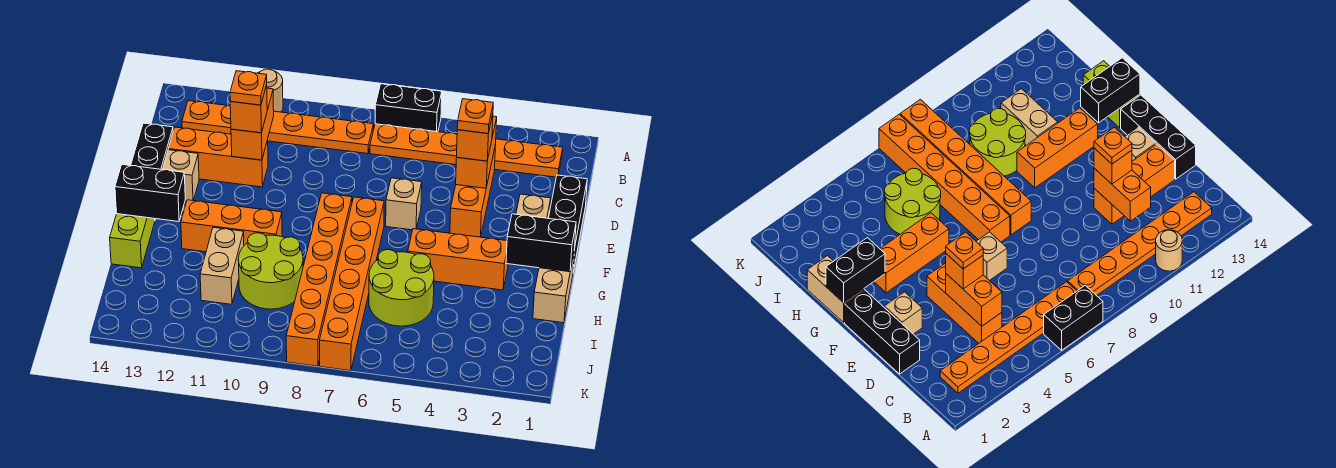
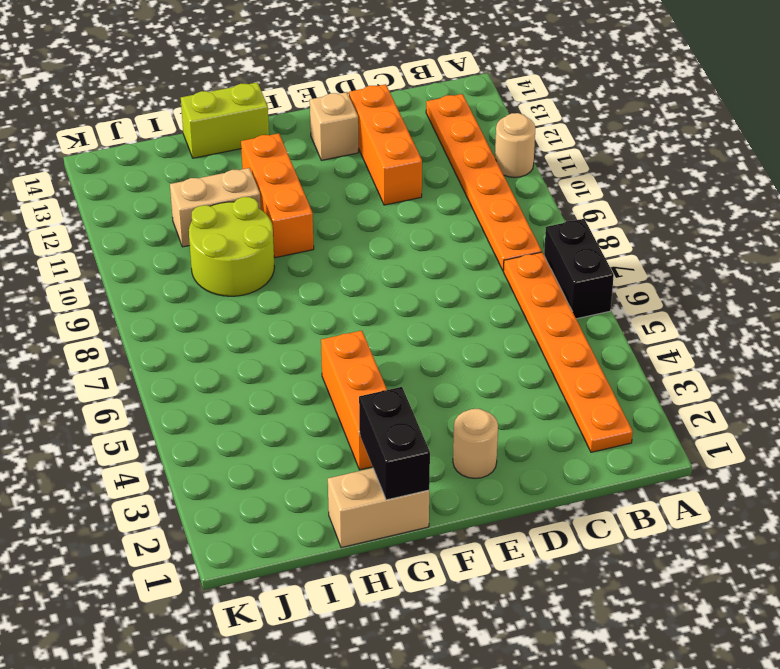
tan round brick E2 level 1 -> tan brick E2 level 1
none -> orange brick C4:E4 level 1
none -> black brick D1:F1 level 1
none -> black brick D14:F14 level 1

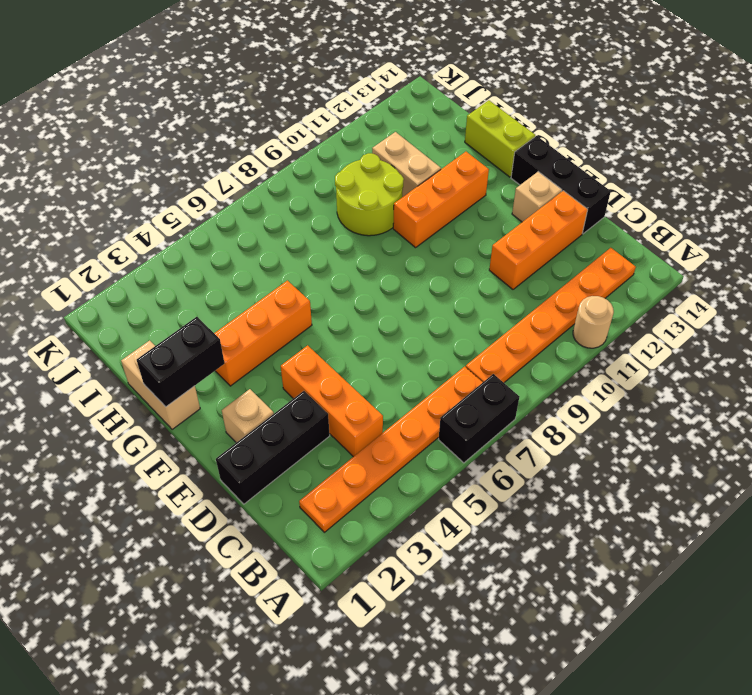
black brick D1:D3 level 1 -> black brick D1:F1 level 1
none -> tan brick E6 level 1
none -> orange brick F7:K7 level 1
none -> orange brick F8:K8 level 1

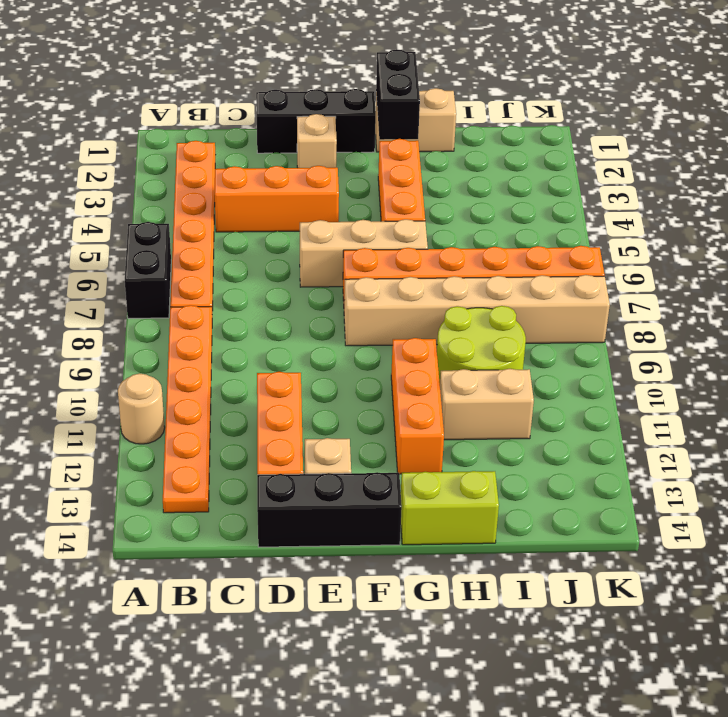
tan brick E6:G6 level 1 -> tan brick E6 level 1
tan brick F8:K8 level 1 -> orange brick F8:K8 level 1
none -> lime round brick H5:I6 level 1
none -> orange brick C4:D4 level 2
none -> orange brick C11:D11 level 2

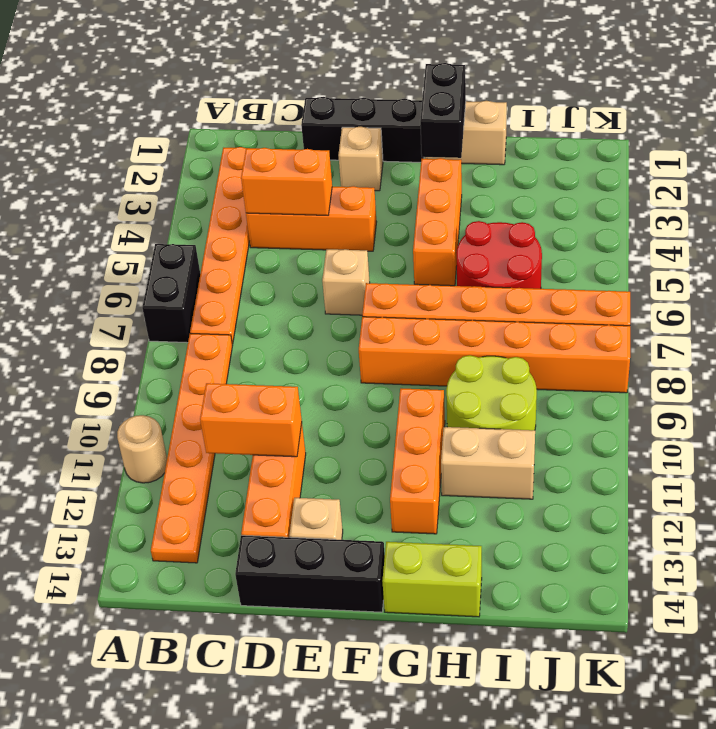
red round brick H5:I6 level 1 -> lime round brick H5:I6 level 1
none -> black brick G13:G14 level 2
none -> orange brick D4 level 3
none -> orange brick D11 level 3

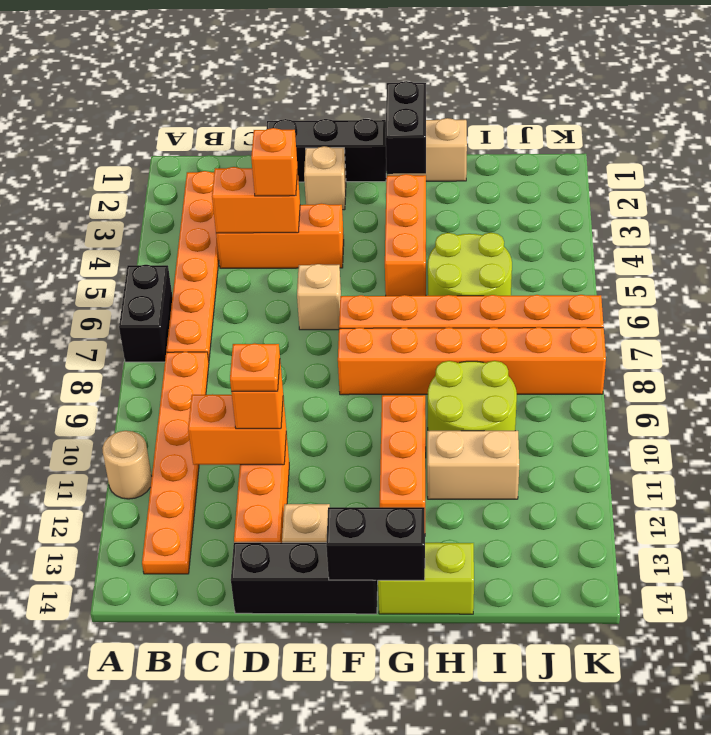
black brick F14:G14 level 2 -> black brick G13:G14 level 2
none -> orange plate D4 level 4

